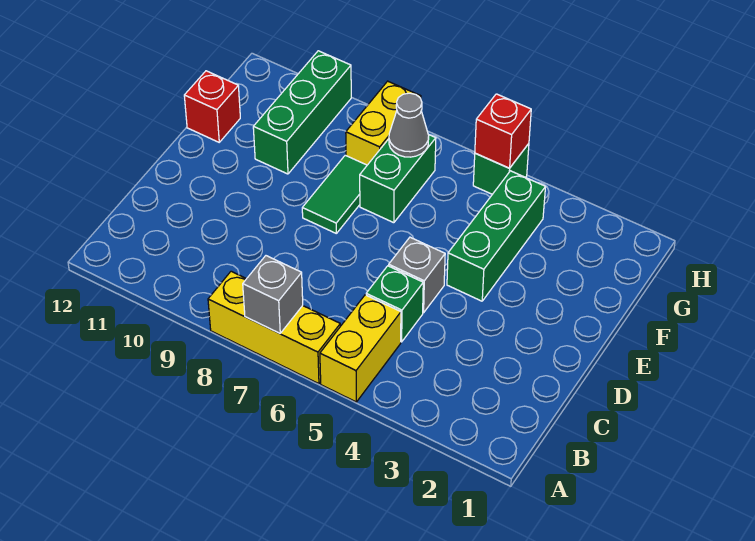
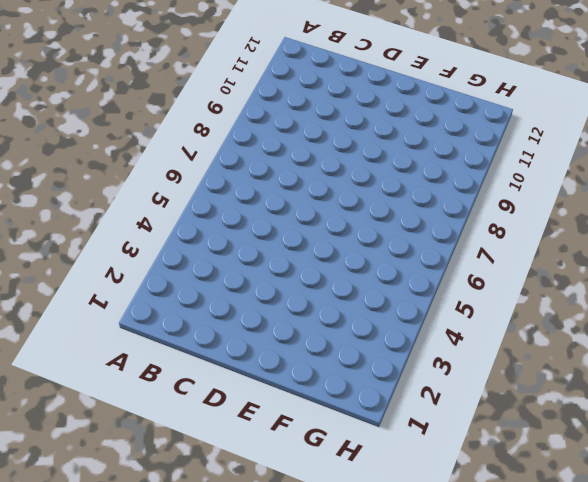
none -> yellow brick A5:B5 level 1
none -> yellow brick A6:A8 level 1
none -> green brick C5 level 1

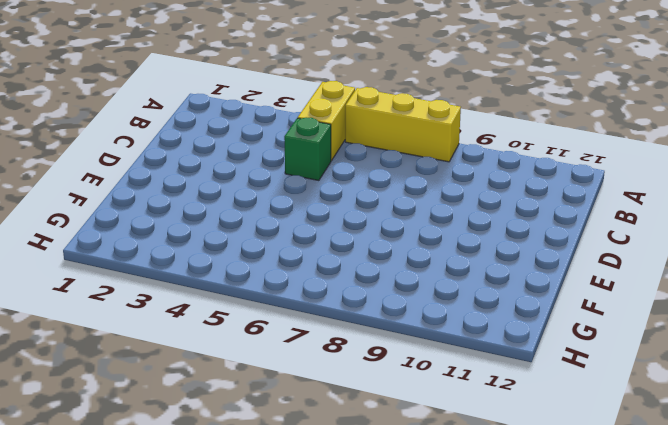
none -> grey brick D5 level 1
none -> green brick E4:G4 level 1
none -> green tile E8:F8 level 1

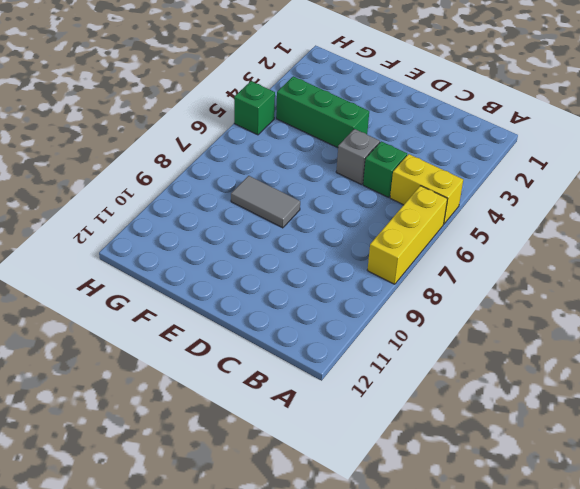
grey tile E8:F8 level 1 -> green tile E8:F8 level 1
none -> green brick F7:G7 level 1
none -> green brick F10:H10 level 1
none -> red brick F12 level 1

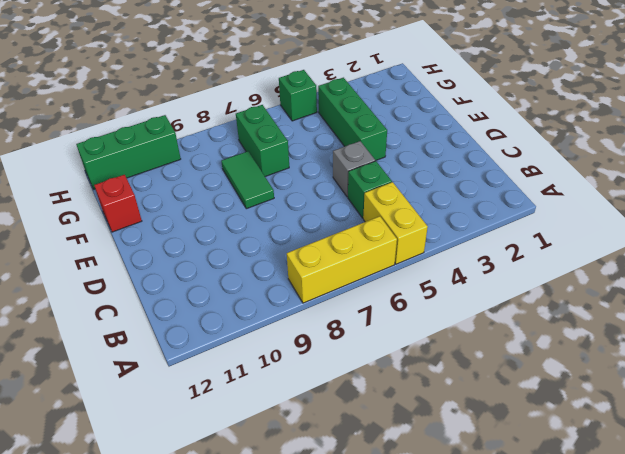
green brick H10:H12 level 1 -> green brick F10:H10 level 1
none -> yellow brick G8:H8 level 1
none -> grey brick A7 level 2
none -> grey cone G7 level 2

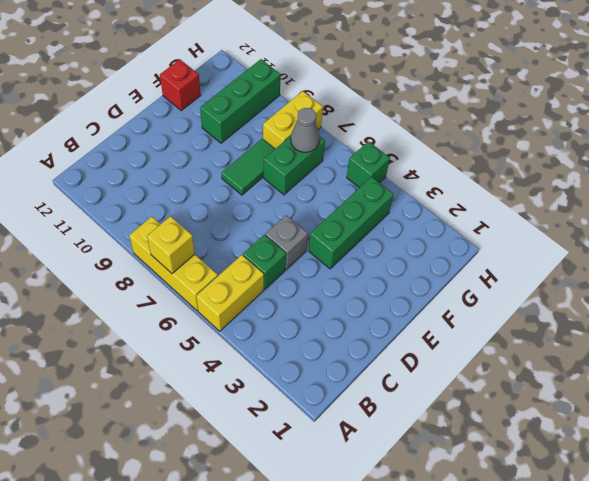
yellow brick A7 level 2 -> grey brick A7 level 2
none -> red brick H5 level 2

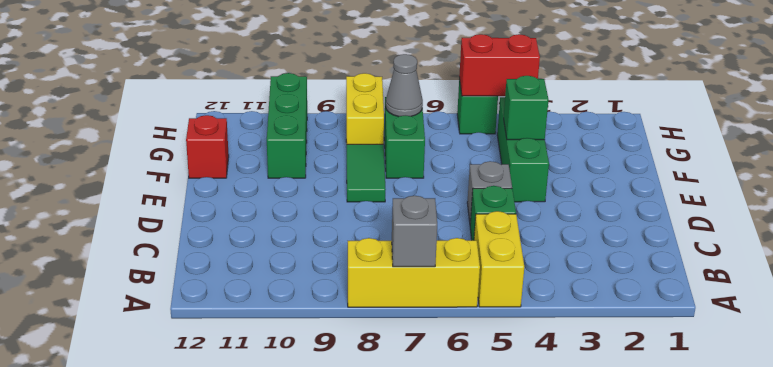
green brick F4 level 2 -> none
red brick H4:H5 level 2 -> red brick H5 level 2

